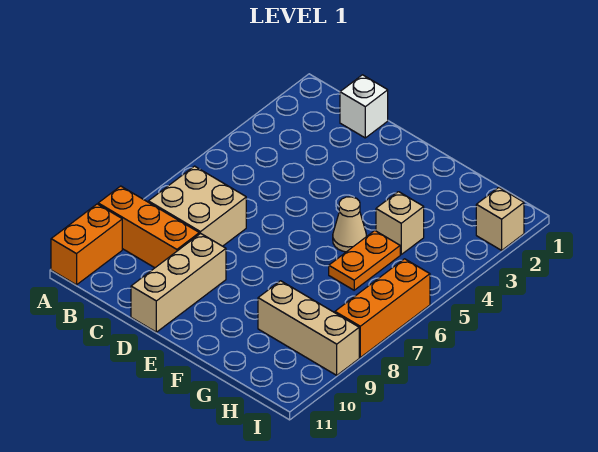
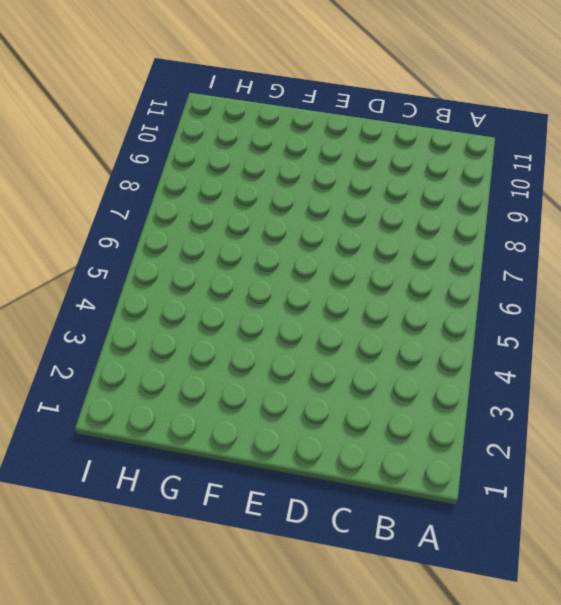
none -> orange brick A9:C9 level 1
none -> orange brick A10:A11 level 1

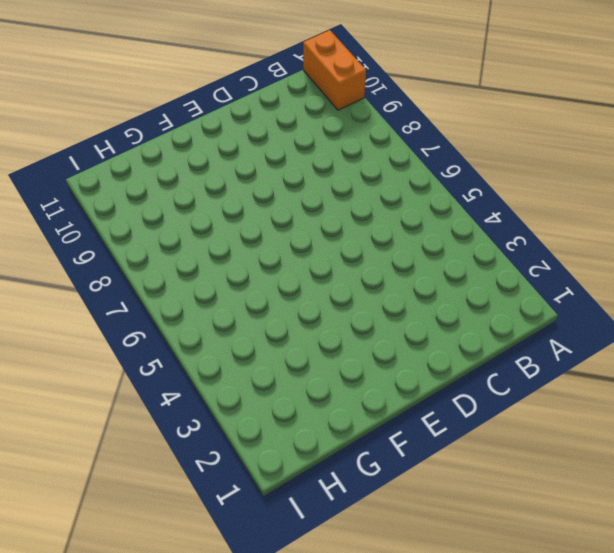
none -> orange brick A9:C9 level 1
none -> tan brick B7:C8 level 1

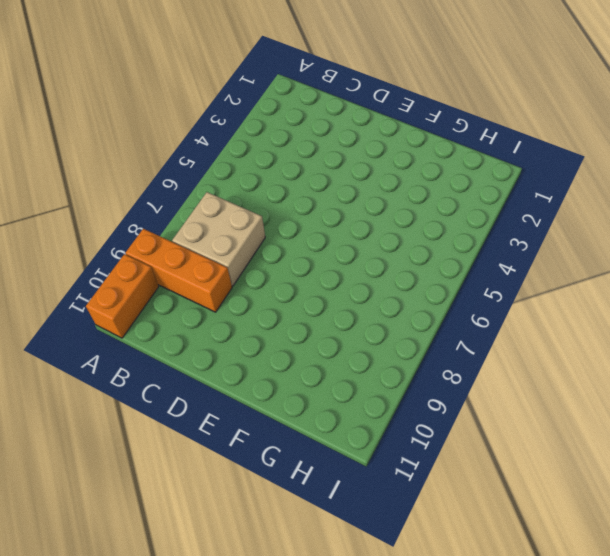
none -> white brick C1 level 1
none -> tan brick D9:D11 level 1

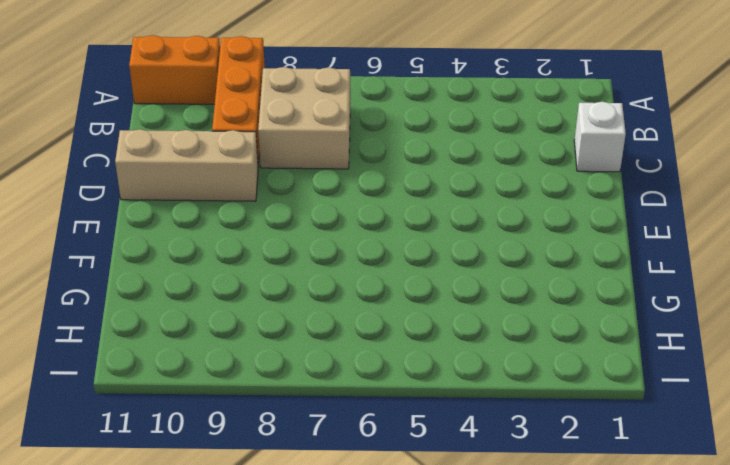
none -> tan cone F5 level 1
none -> tan brick G4 level 1

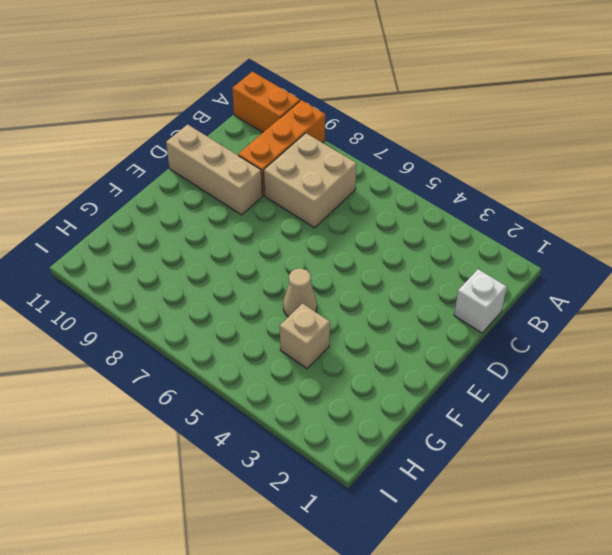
none -> orange plate G5:G6 level 1
none -> tan brick G9:I9 level 1

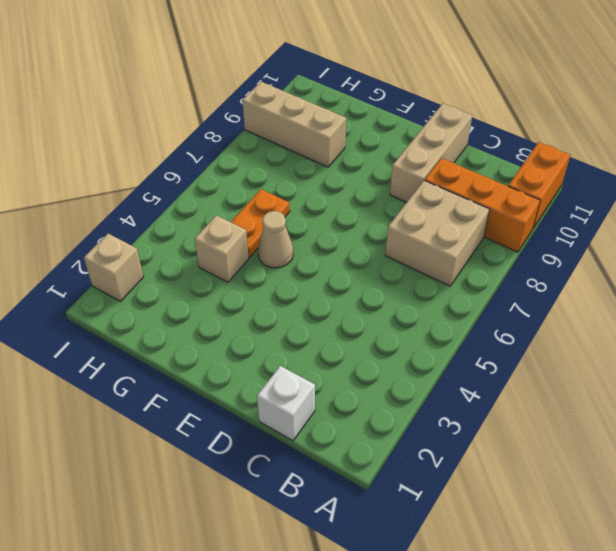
none -> orange brick I6:I8 level 1

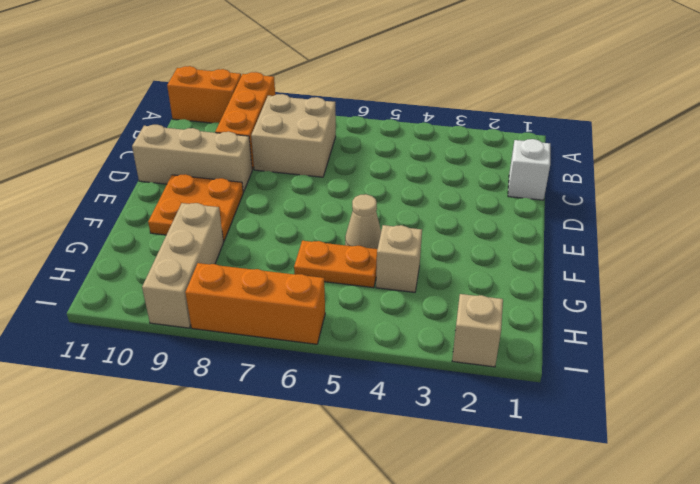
orange plate E9:F10 level 1 -> none

